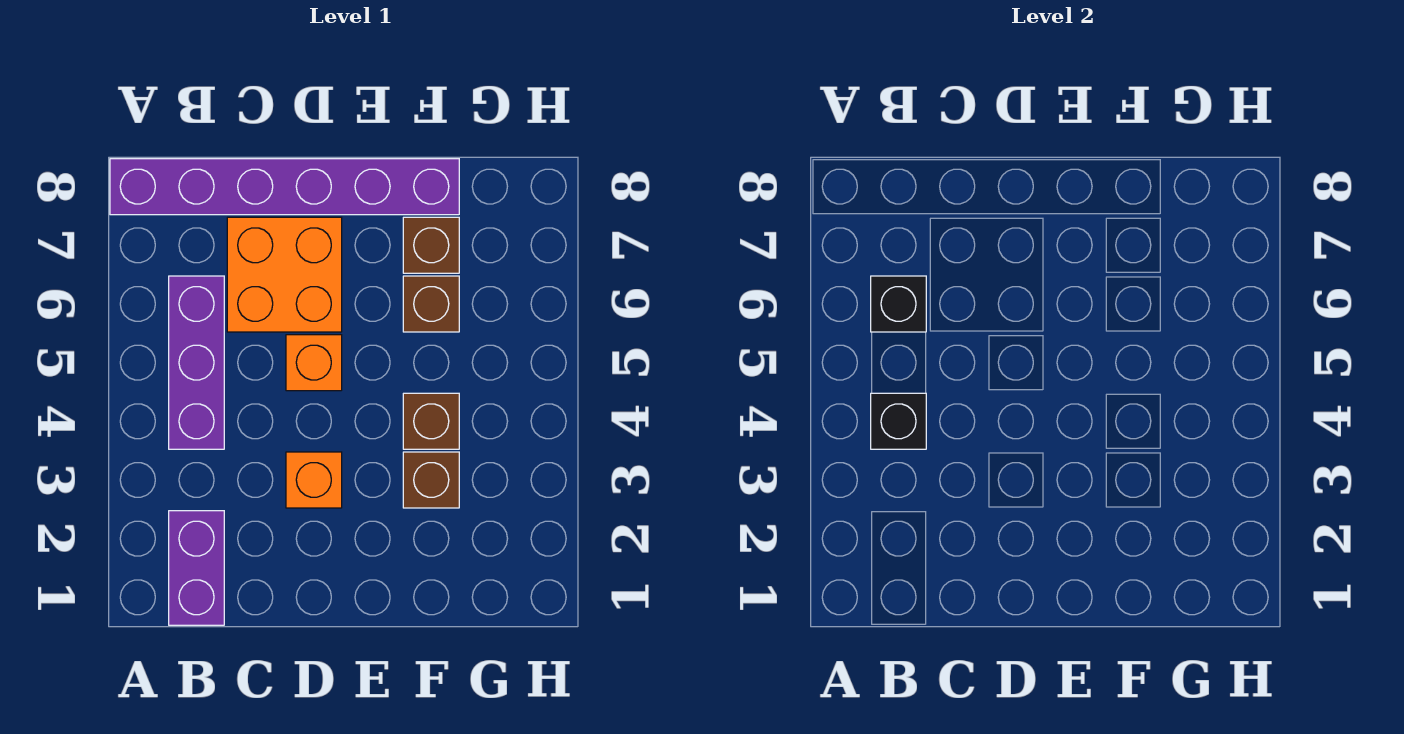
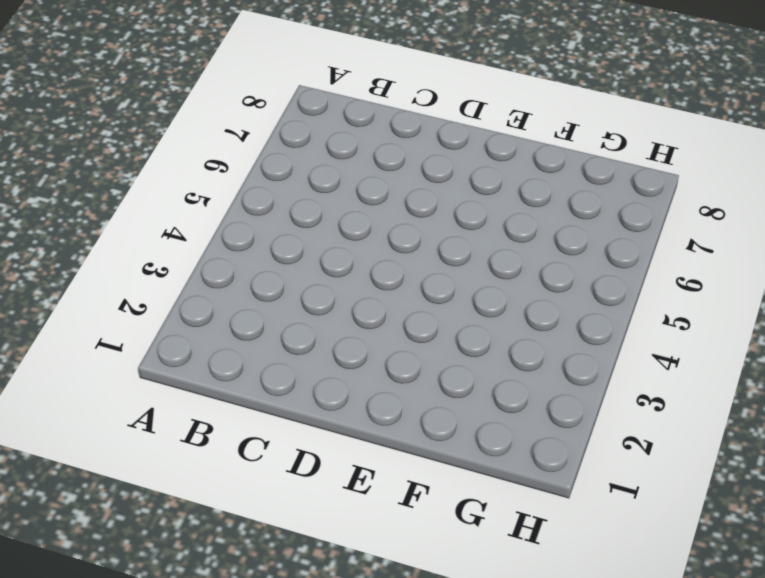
none -> purple brick A8:F8 level 1
none -> purple brick B1:B2 level 1
none -> purple brick B4:B6 level 1

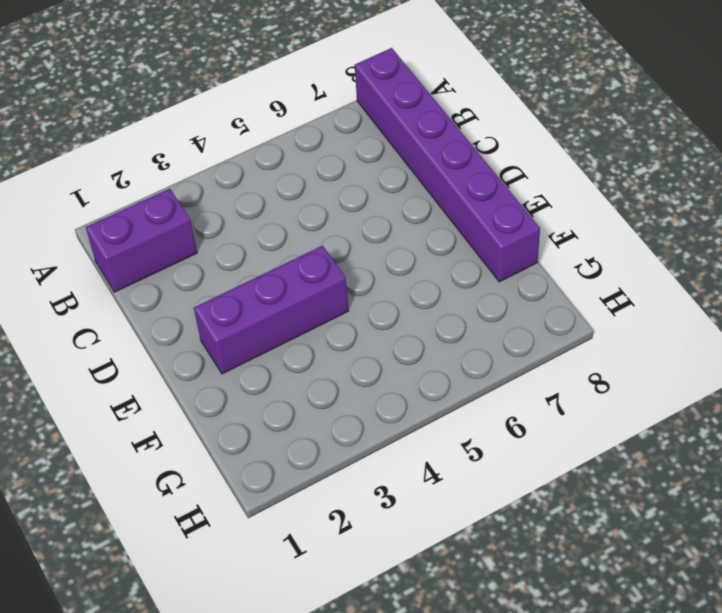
purple brick E2:E4 level 1 -> purple brick B4:B6 level 1
none -> orange brick C6:D7 level 1
none -> orange brick D3 level 1
none -> orange brick D5 level 1

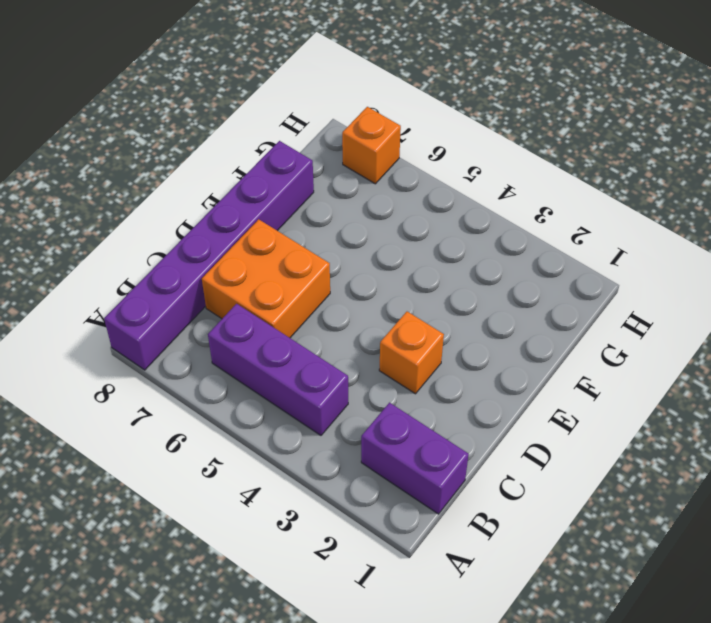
orange brick H7 level 1 -> orange brick D5 level 1
none -> brown brick F3 level 1
none -> brown brick F4 level 1
none -> brown brick F6 level 1

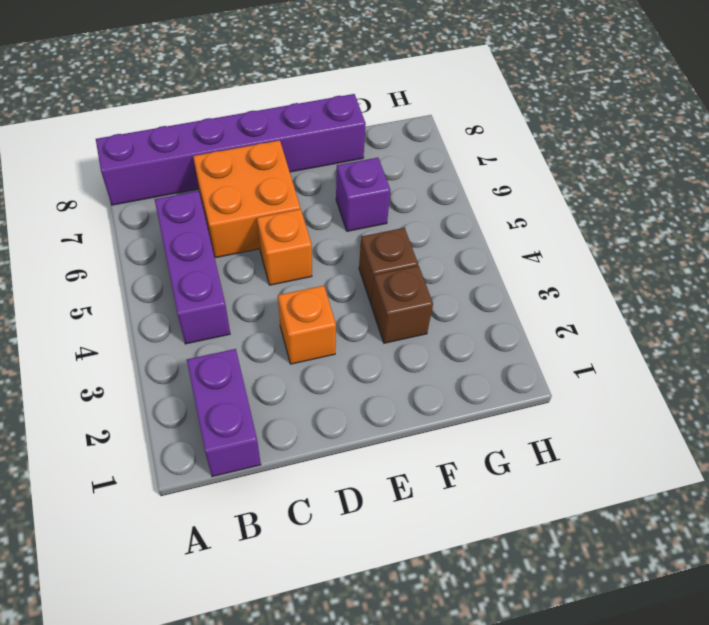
purple brick F6 level 1 -> brown brick F6 level 1
none -> brown brick F7 level 1
none -> black brick B4 level 2
none -> black brick B6 level 2

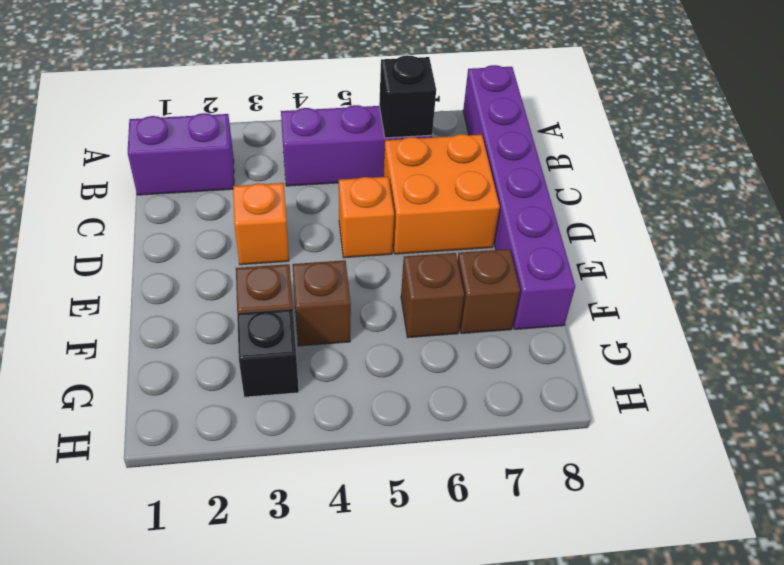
black brick G3 level 1 -> black brick B4 level 2

